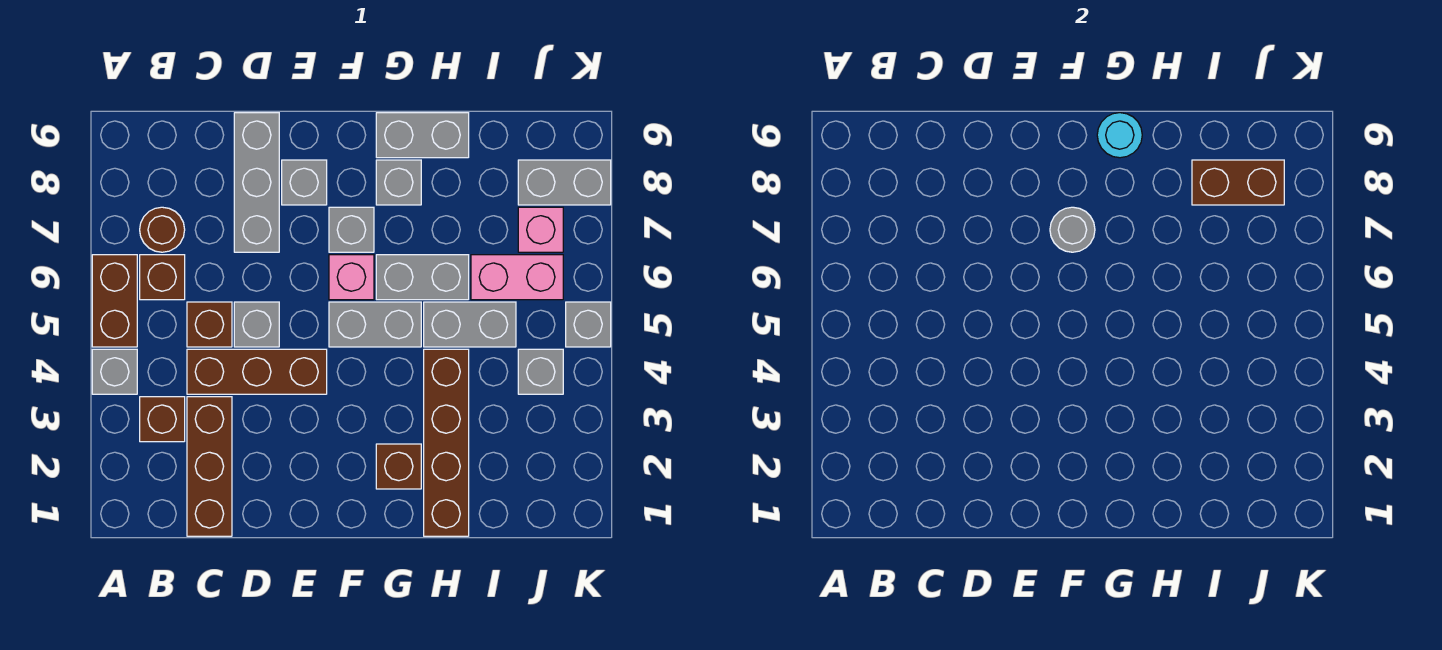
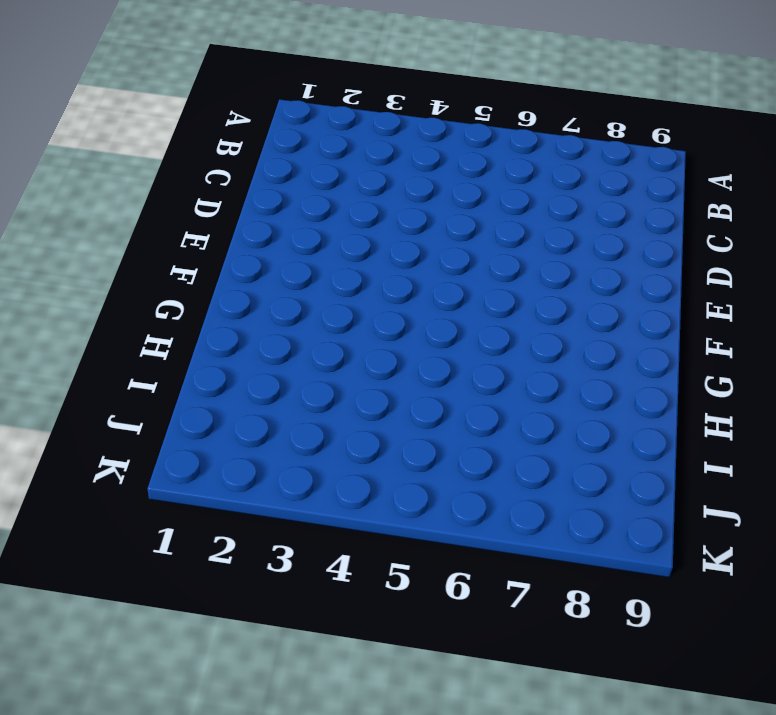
none -> grey brick A4 level 1
none -> brown brick A5:A6 level 1
none -> brown brick B3 level 1

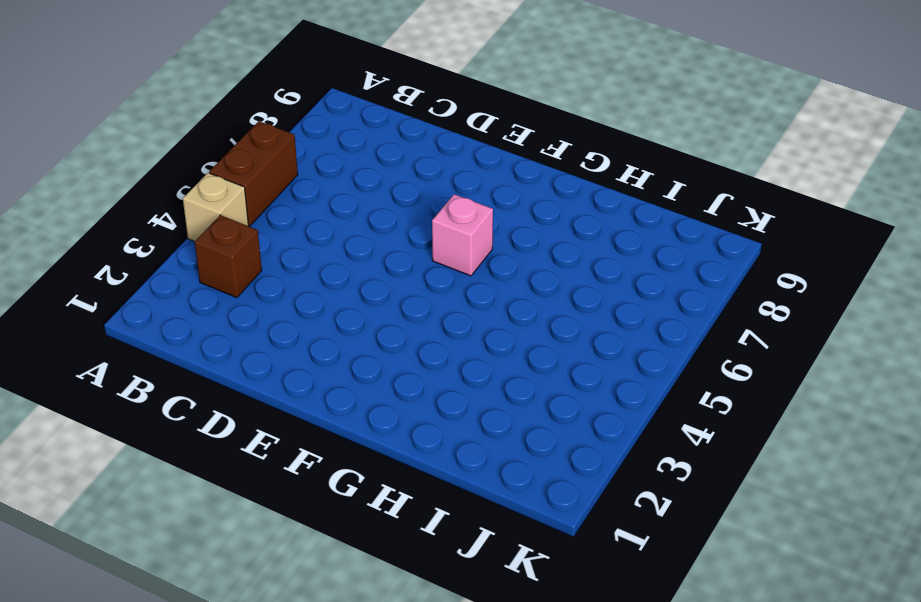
tan brick A4 level 1 -> grey brick A4 level 1
none -> brown brick B6 level 1
none -> brown round brick B7 level 1
none -> brown brick C1:C3 level 1

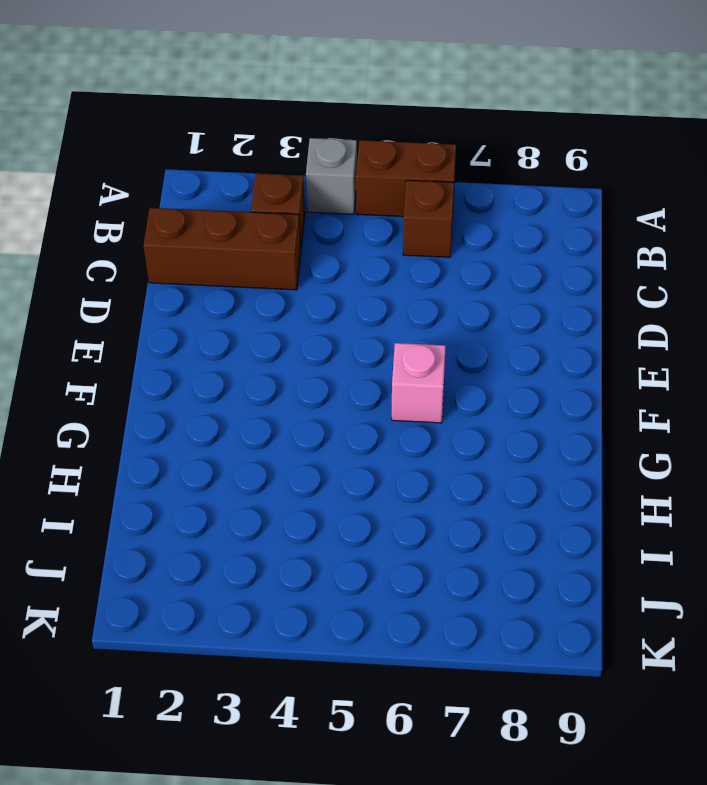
none -> brown round brick B7 level 1
none -> brown brick C4:E4 level 1
none -> brown brick C5 level 1

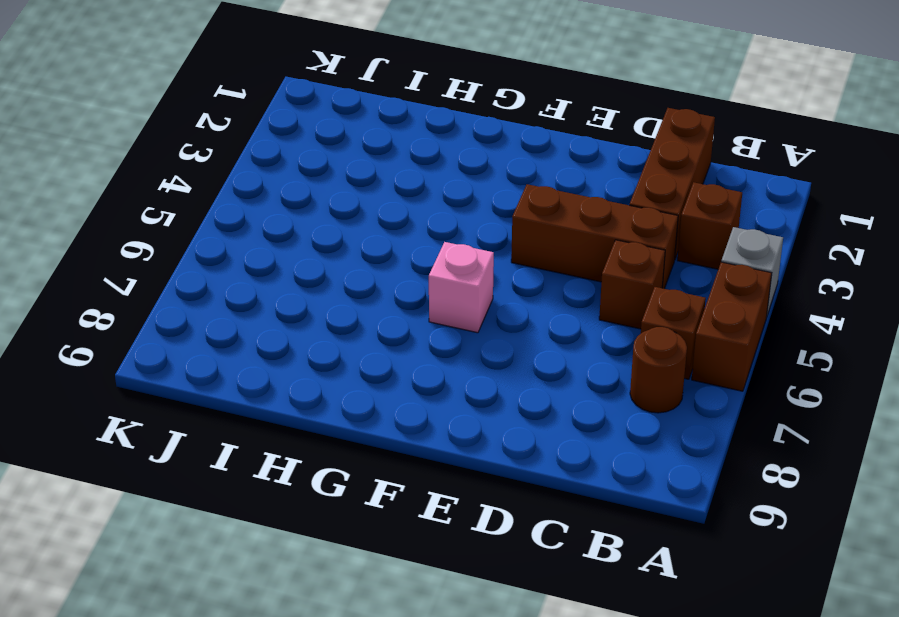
none -> grey brick D5 level 1
none -> grey brick D7:D9 level 1
none -> grey brick E8 level 1

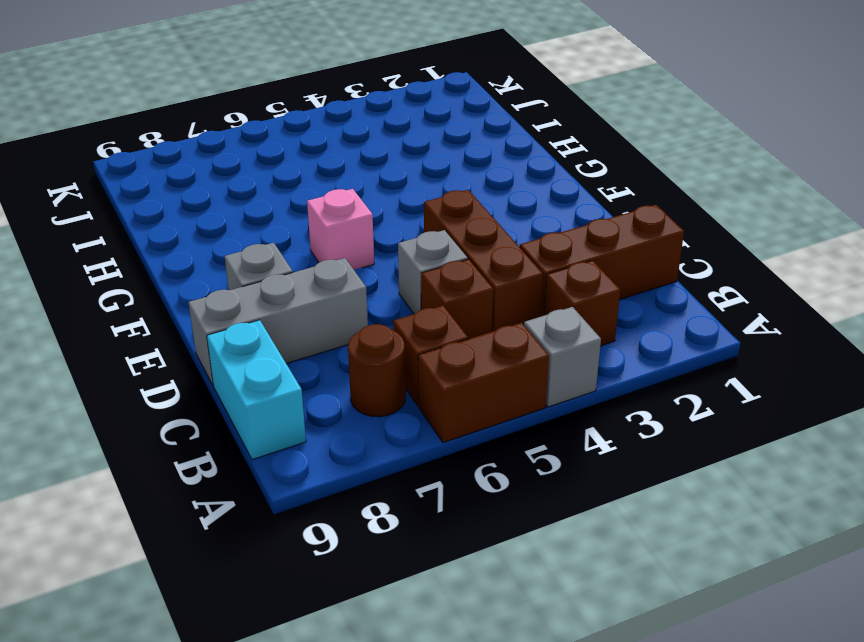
cyan brick B9:C9 level 1 -> none
none -> grey brick F5:G5 level 1
none -> grey brick F7 level 1
none -> brown brick G2 level 1

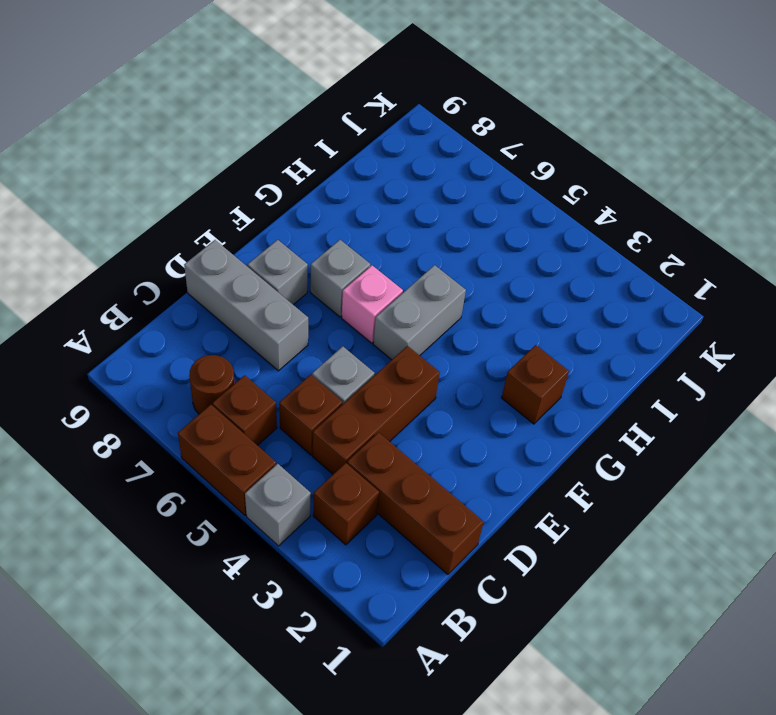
none -> grey brick G6:H6 level 1
none -> grey brick G8 level 1
none -> grey brick G9:H9 level 1

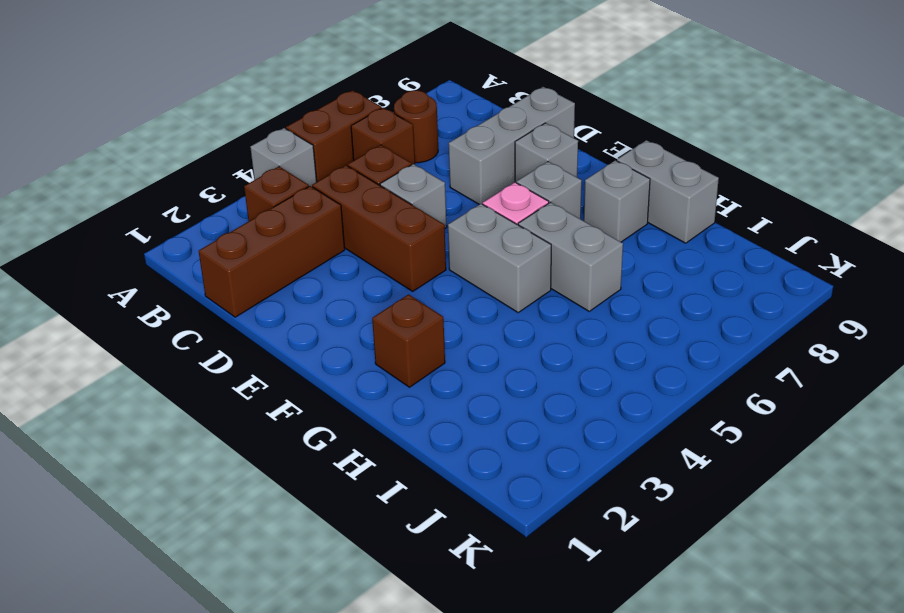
none -> brown brick H1:H4 level 1
none -> grey brick H5:I5 level 1
none -> pink brick I6:J6 level 1

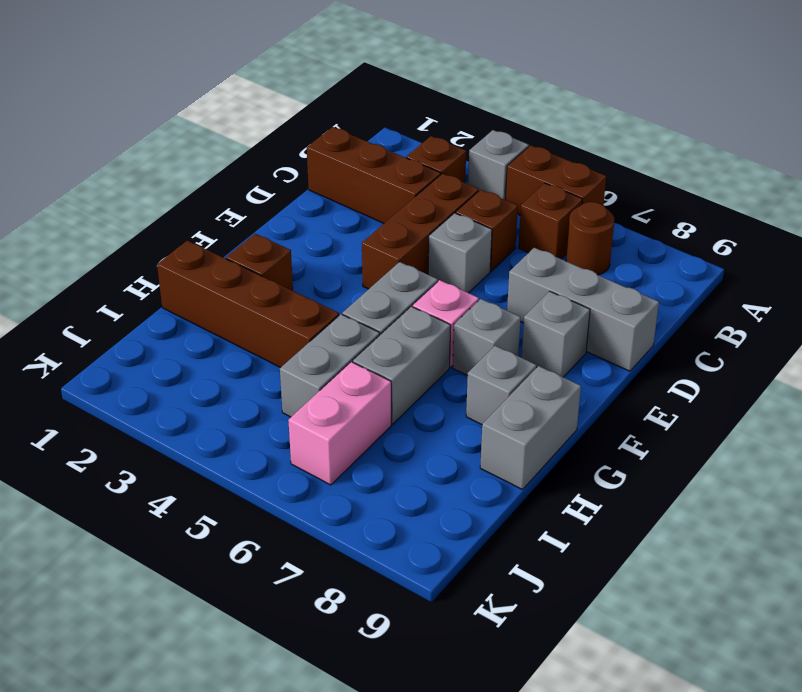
none -> grey brick J4 level 1
none -> pink brick J7 level 1
none -> grey brick J8:K8 level 1

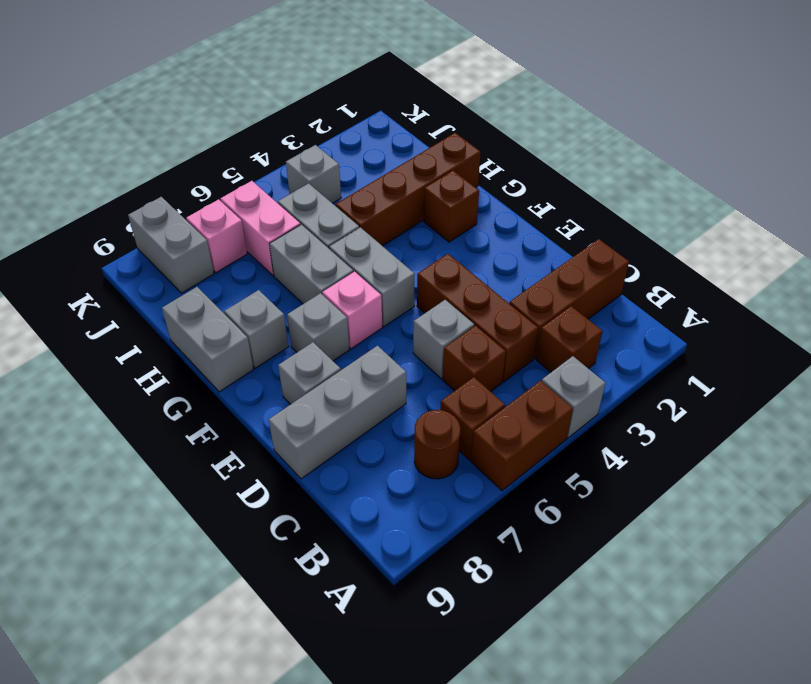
none -> grey brick K5 level 1
none -> grey round brick F7 level 2
none -> cyan round brick G9 level 2

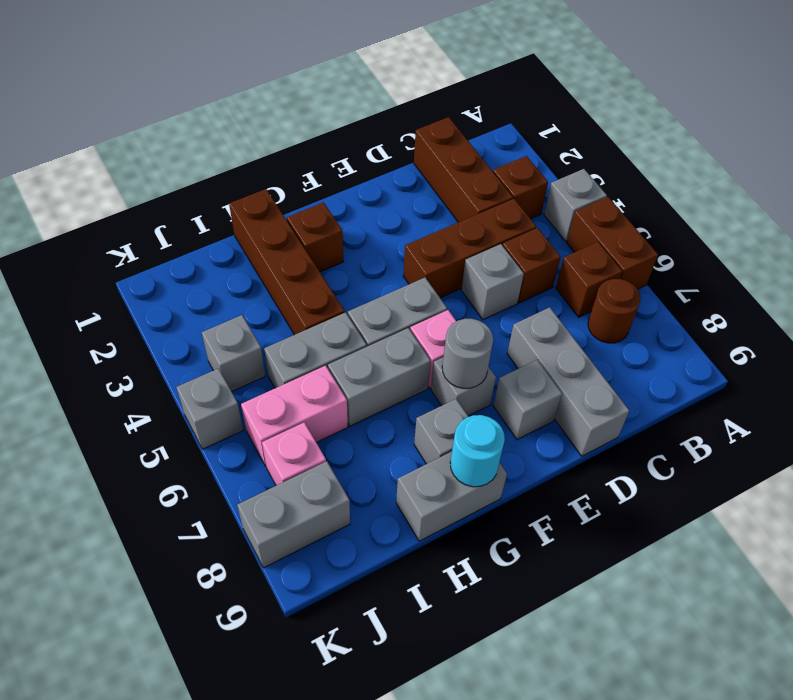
none -> brown brick I8:J8 level 2

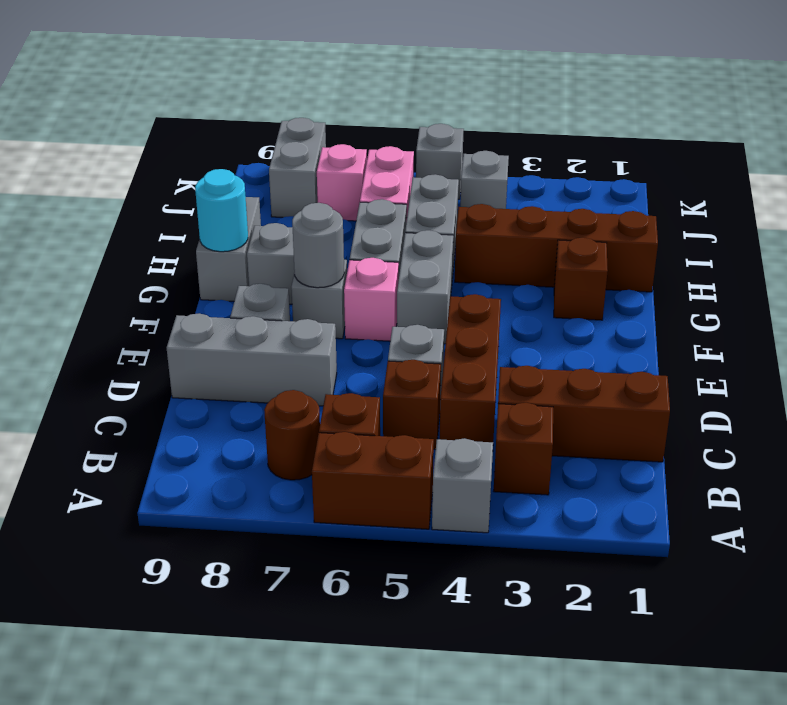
none -> brown brick I8:J8 level 2

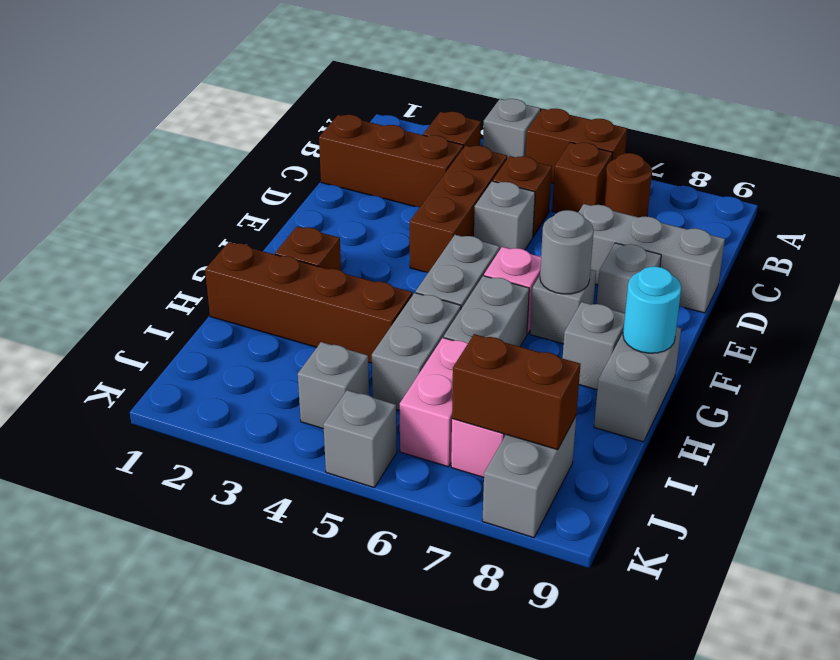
brown brick J7:J8 level 2 -> brown brick I8:J8 level 2

